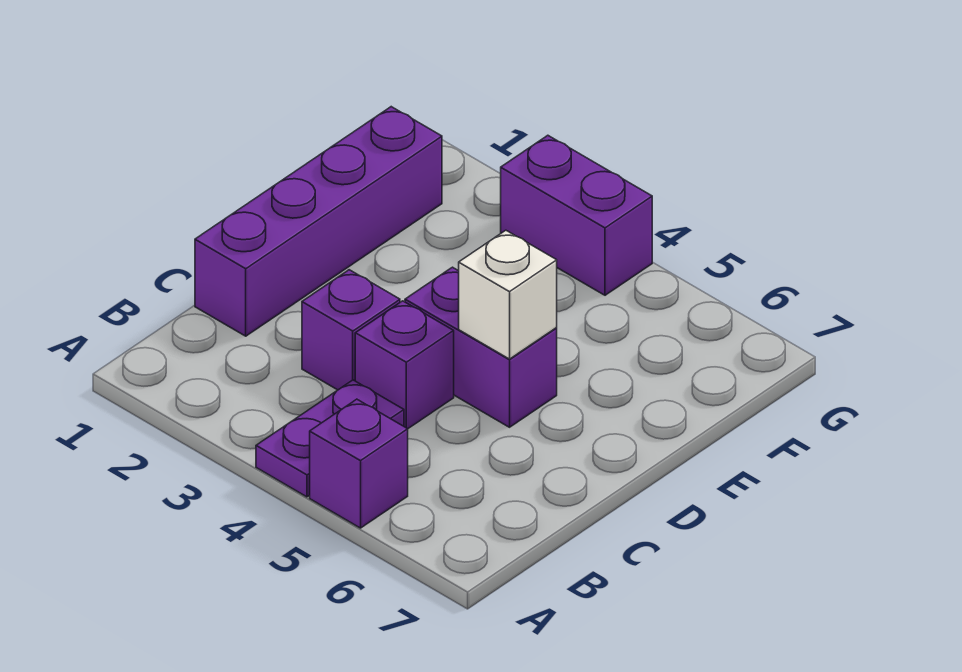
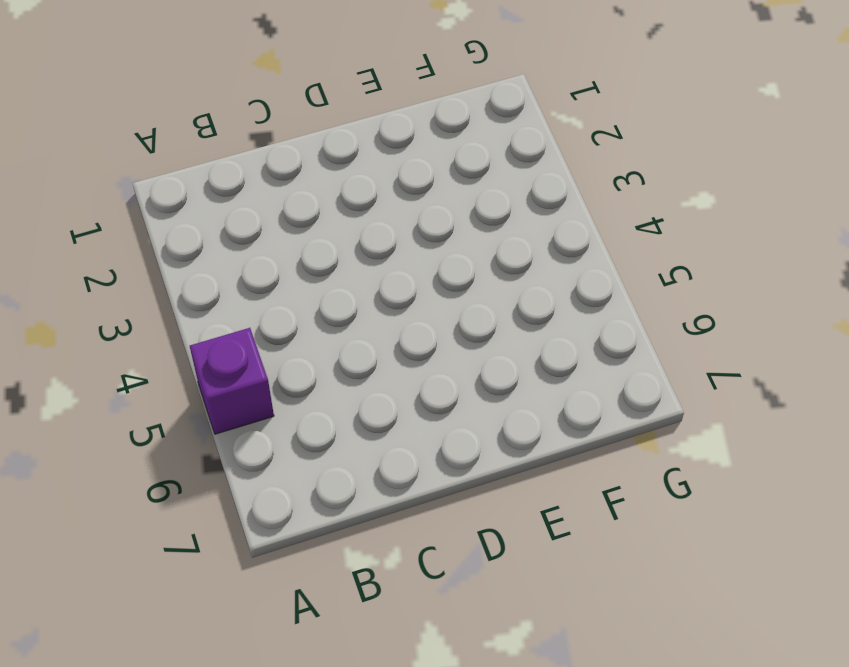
none -> purple plate A4:B4 level 1
none -> purple brick C1:F1 level 1

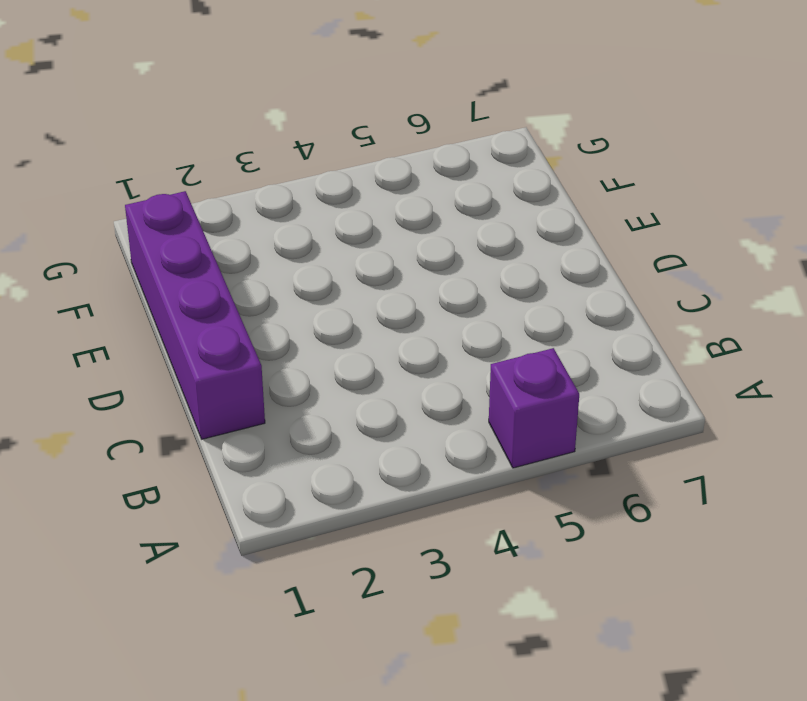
none -> purple plate A4:B4 level 1
none -> purple brick C3 level 1

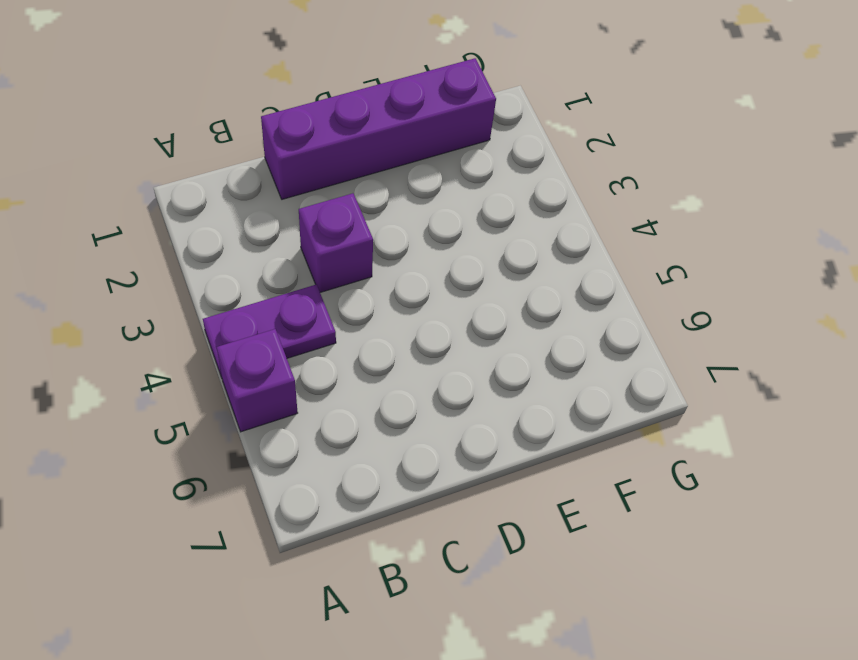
none -> purple brick C4 level 1
none -> purple brick D4:D5 level 1

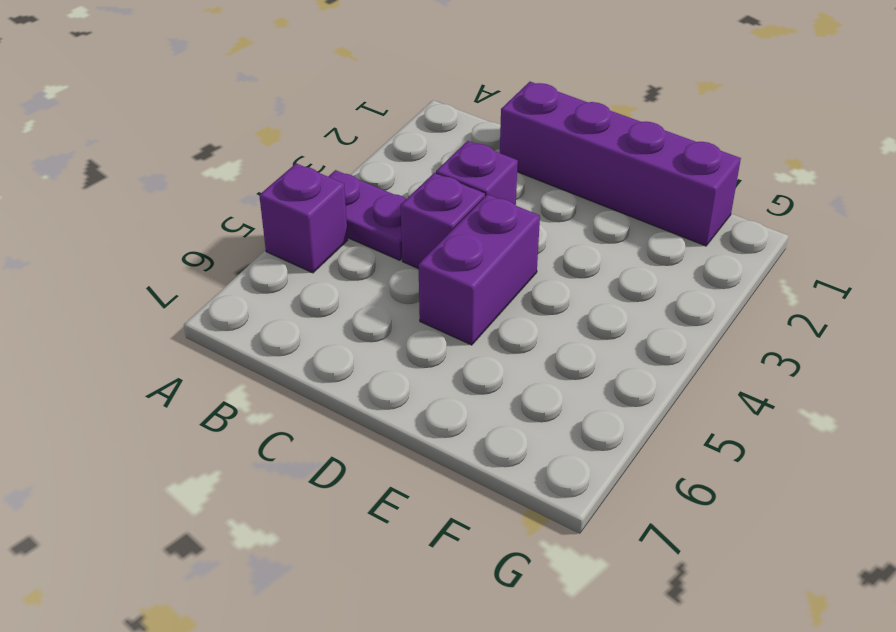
none -> purple brick G3:G4 level 1
none -> white brick D5 level 2

